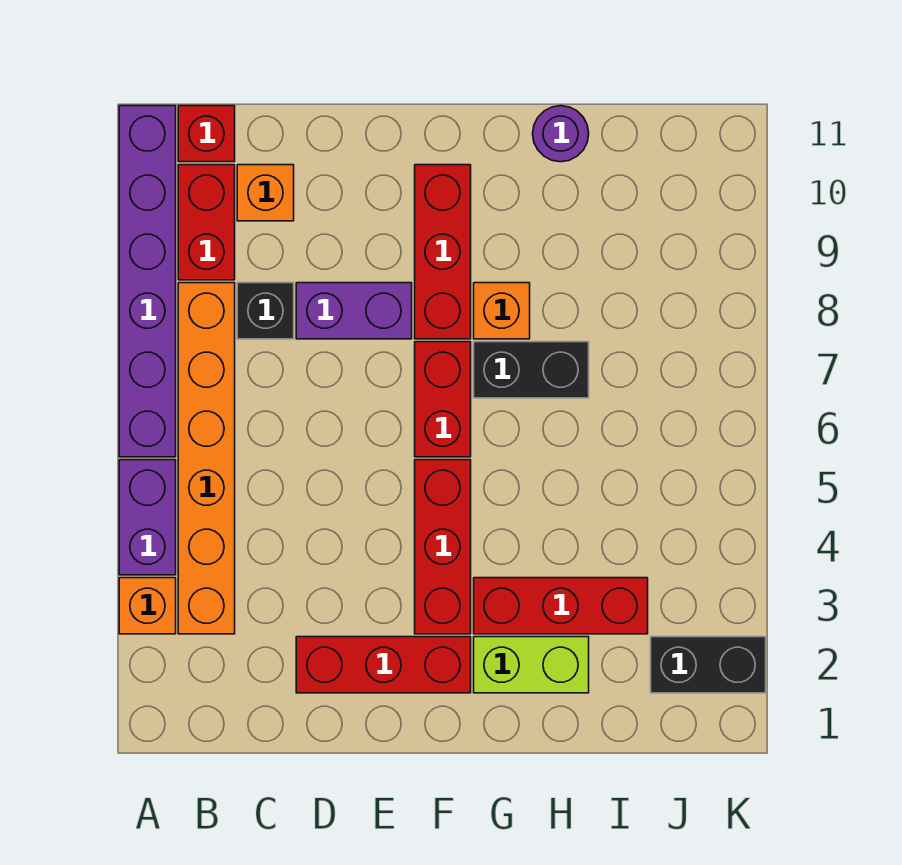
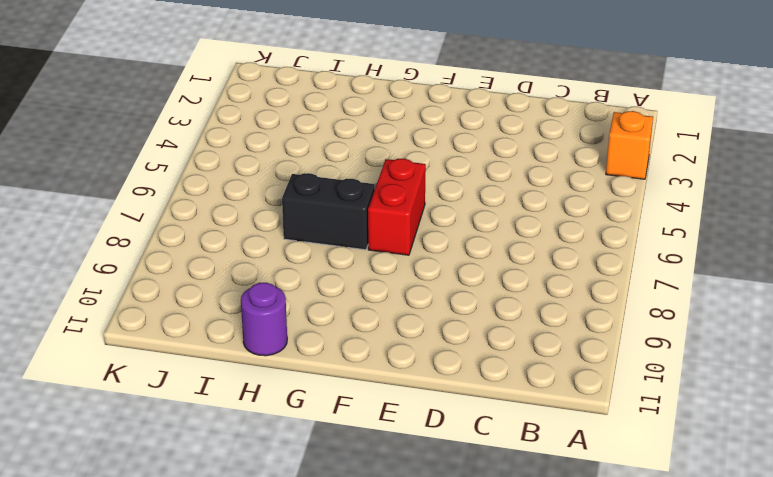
none -> purple brick A4:A5 level 1
none -> purple brick A6:A11 level 1
none -> orange brick B3:B8 level 1

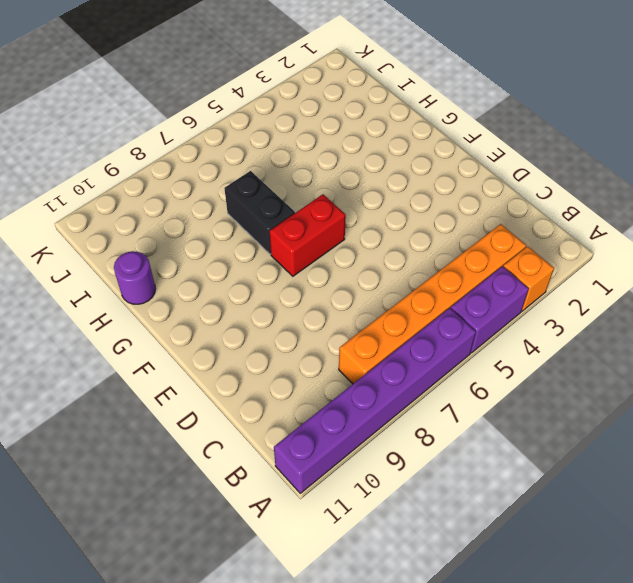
none -> red brick B9:B10 level 1
none -> red brick B11 level 1
none -> black brick C8 level 1

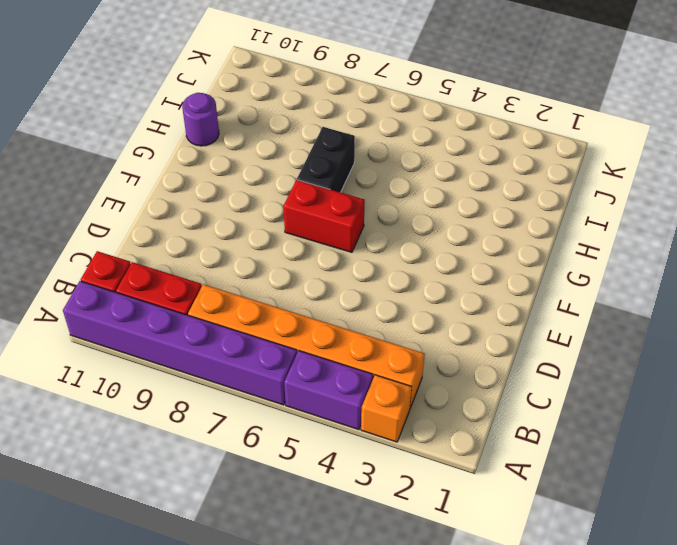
none -> black brick C8 level 1
none -> orange brick C10 level 1
none -> red brick D2:F2 level 1

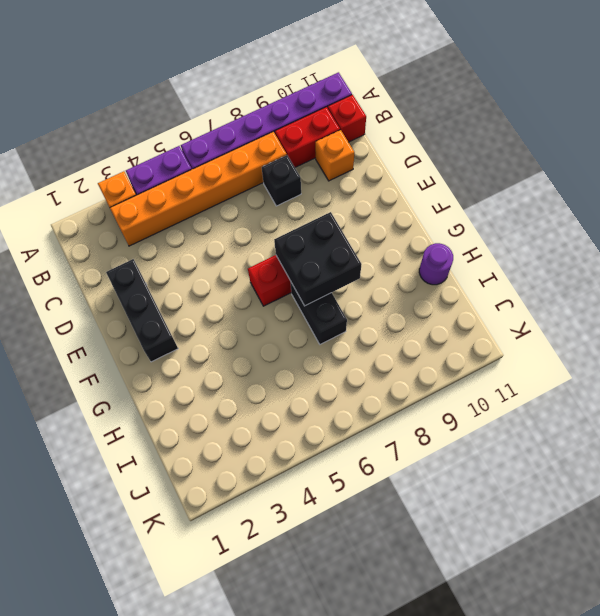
black brick D2:F2 level 1 -> red brick D2:F2 level 1
black brick F7:G8 level 2 -> none
none -> purple brick D8:E8 level 1
none -> red brick F3:F5 level 1
none -> red brick F8:F10 level 1

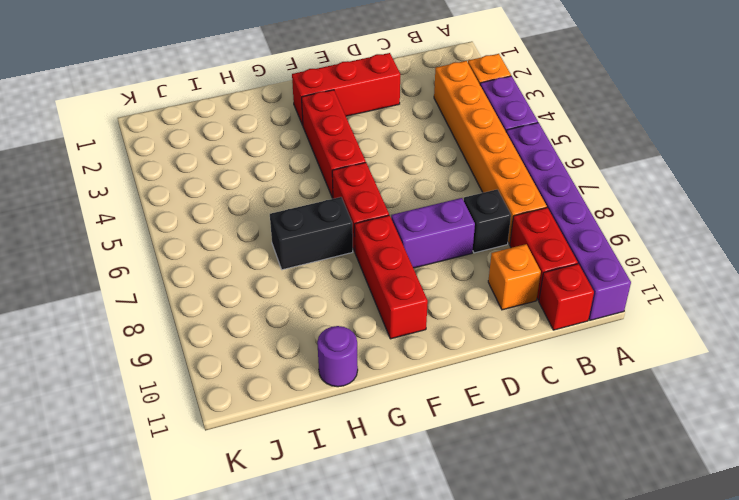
none -> lime brick G2:H2 level 1
none -> red brick G3:I3 level 1
none -> orange brick G8 level 1

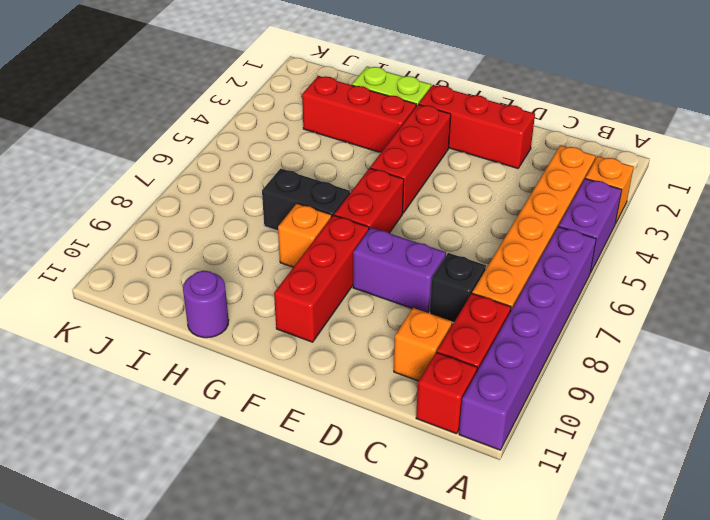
none -> black brick J2:K2 level 1

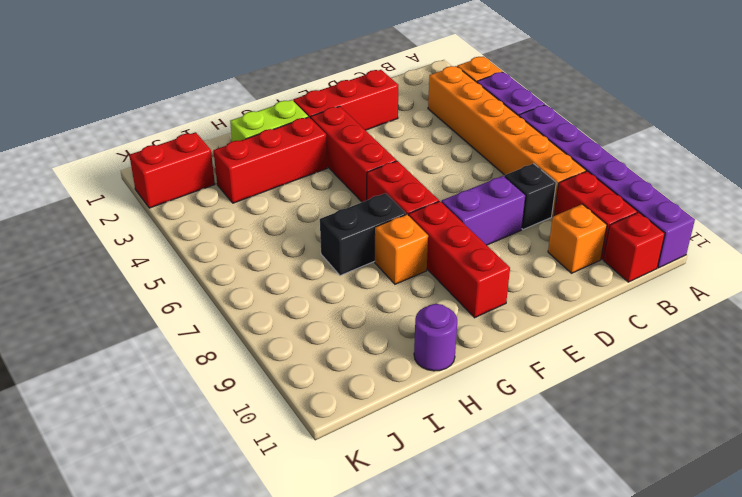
red brick J2:K2 level 1 -> black brick J2:K2 level 1

